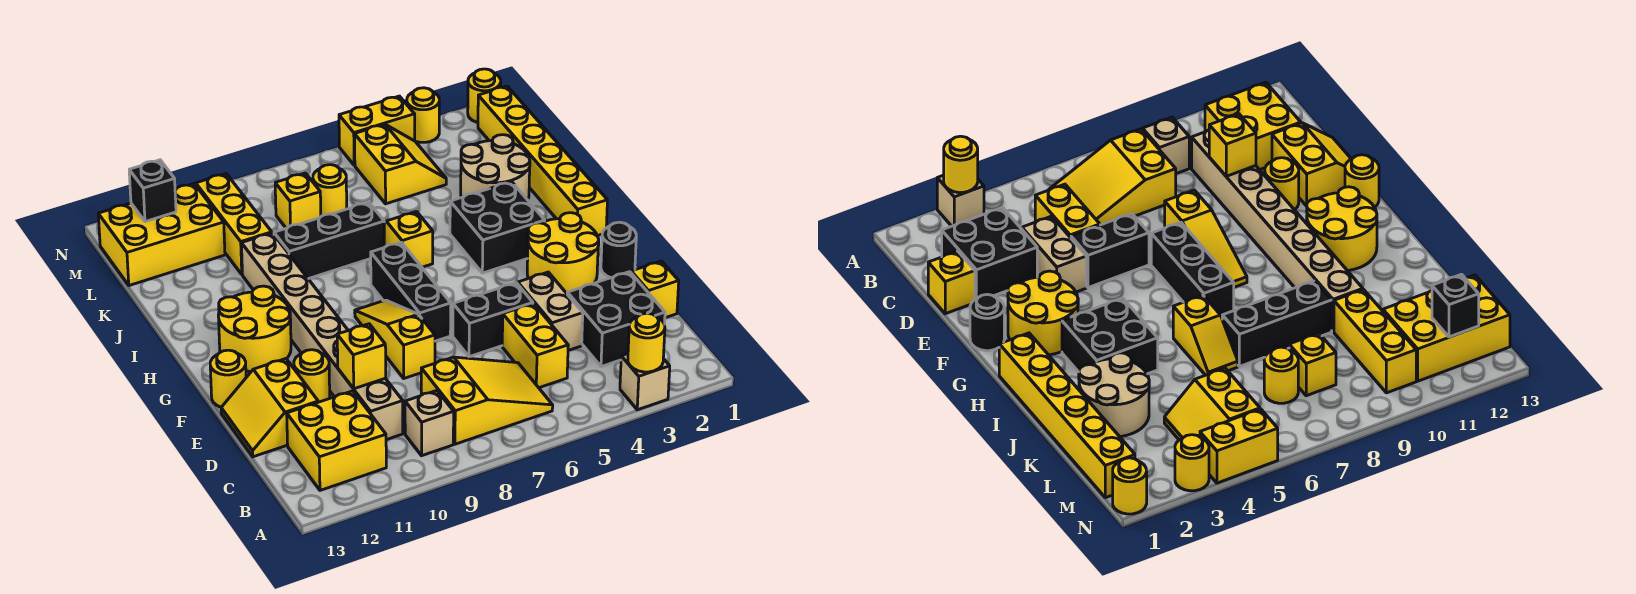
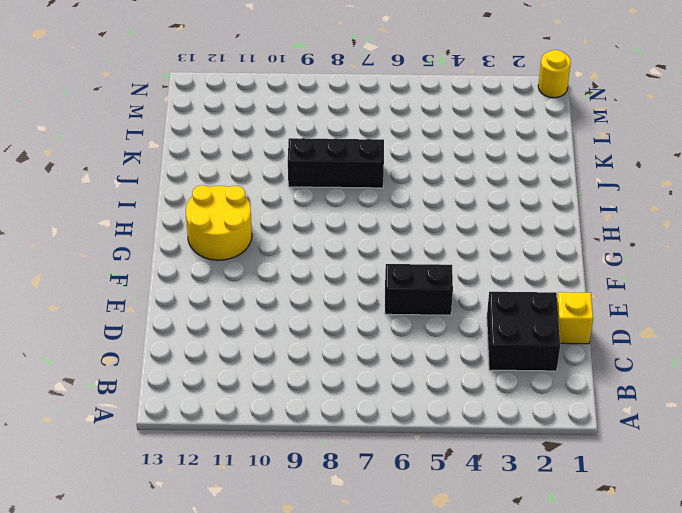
none -> tan brick A3 level 1
none -> yellow slope B6:C8 level 1 top 8
none -> tan brick B9 level 1
none -> yellow brick B11:C12 level 1

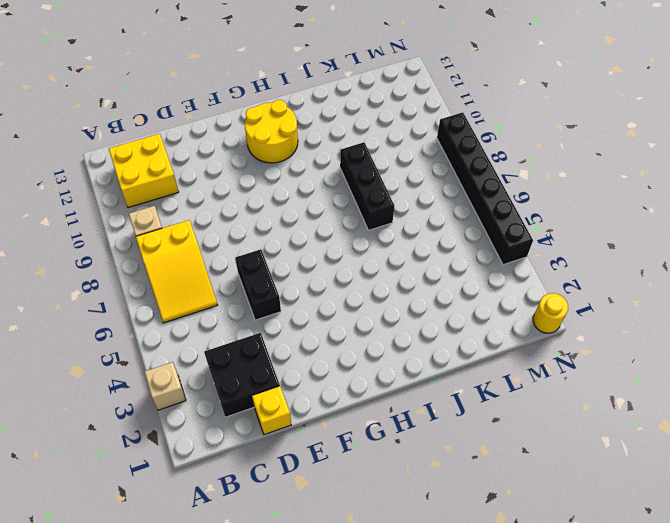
black brick N4:N9 level 1 -> yellow brick N4:N5 level 1
none -> yellow brick C5:D5 level 1
none -> tan brick C10:J10 level 1
none -> tan brick D4:E4 level 1
none -> yellow slope D12:E13 level 1 top 12

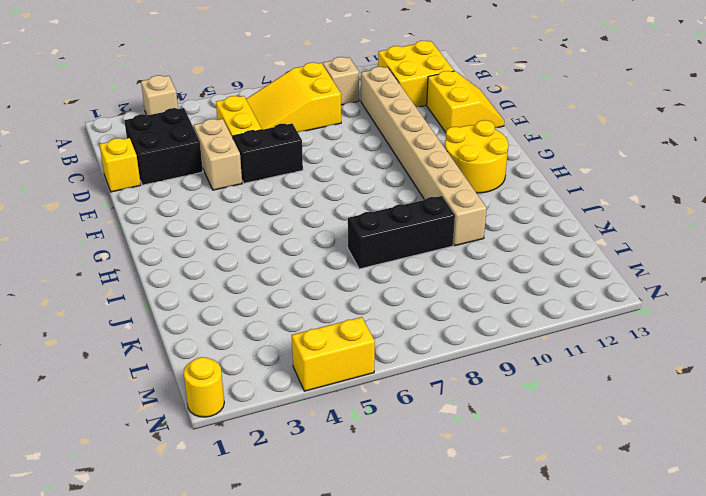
none -> yellow slope E8:G8 level 1 top E
none -> yellow round brick E11 level 1
none -> black round brick F1 level 1
none -> yellow round brick F2:G3 level 1

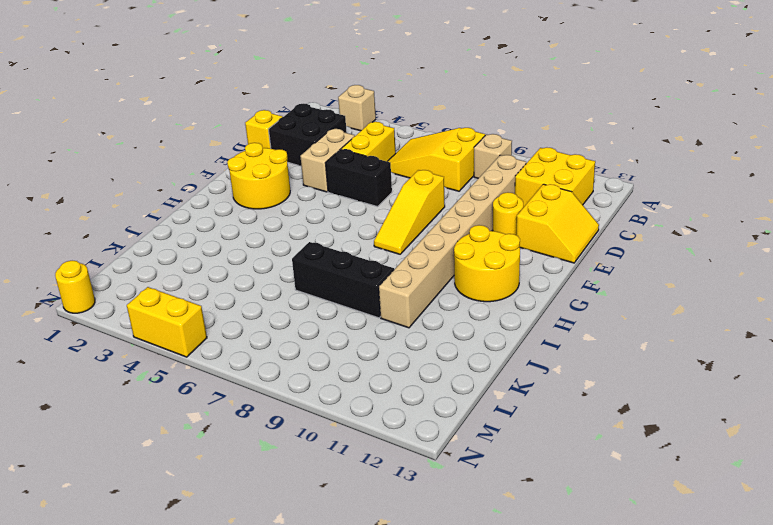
none -> black round brick F1 level 1
none -> black brick F7:H7 level 1
none -> yellow round brick F13 level 1
none -> yellow brick H1:M1 level 1

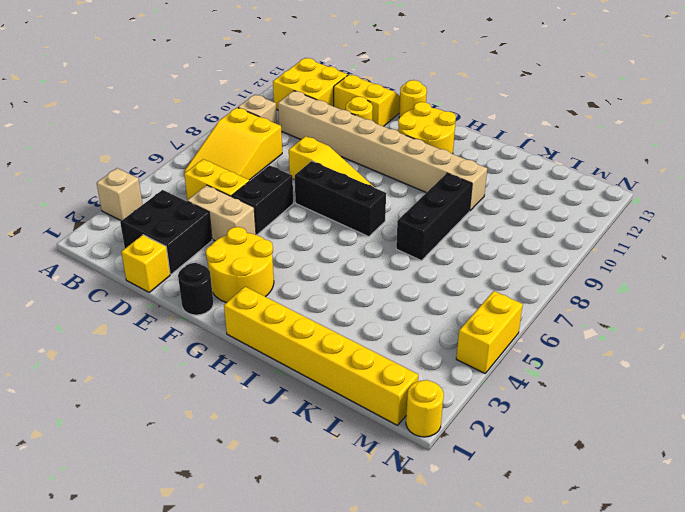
none -> black brick H3:I4 level 1
none -> yellow slope I6:J6 level 1 top I
none -> tan round brick J2:K3 level 1
none -> yellow brick K10:M10 level 1

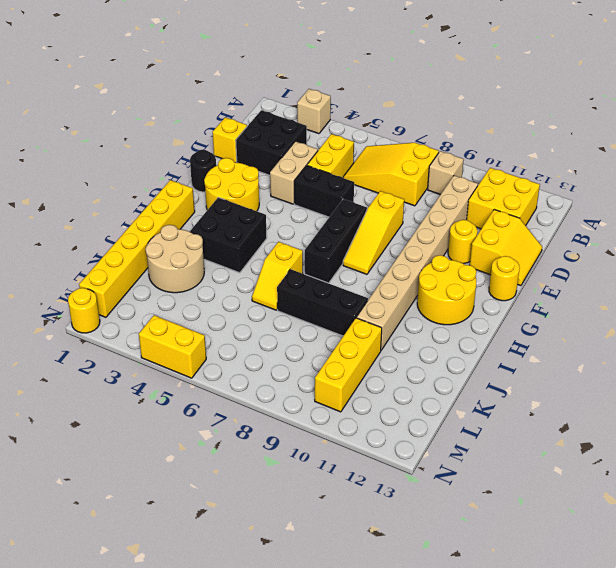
none -> yellow slope L4:M5 level 1 top 5
none -> yellow round brick L7 level 1
none -> yellow brick L8 level 1
none -> yellow brick L11:M13 level 1

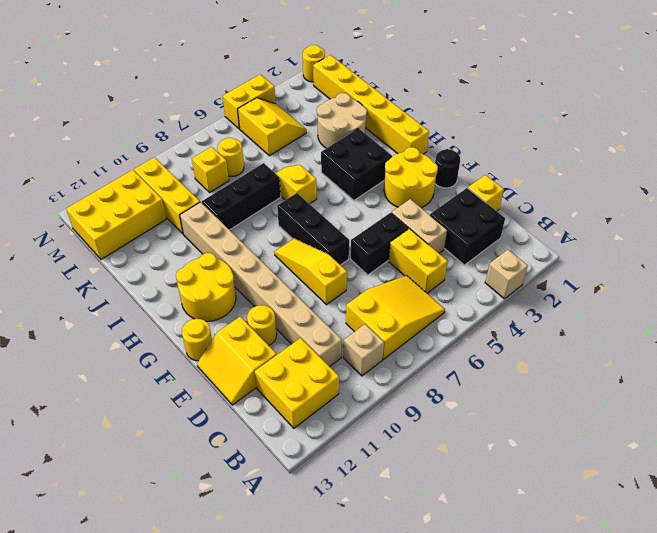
none -> yellow round brick N3 level 1
none -> yellow round brick A3 level 2
none -> yellow brick D10 level 2
none -> black brick M12 level 2

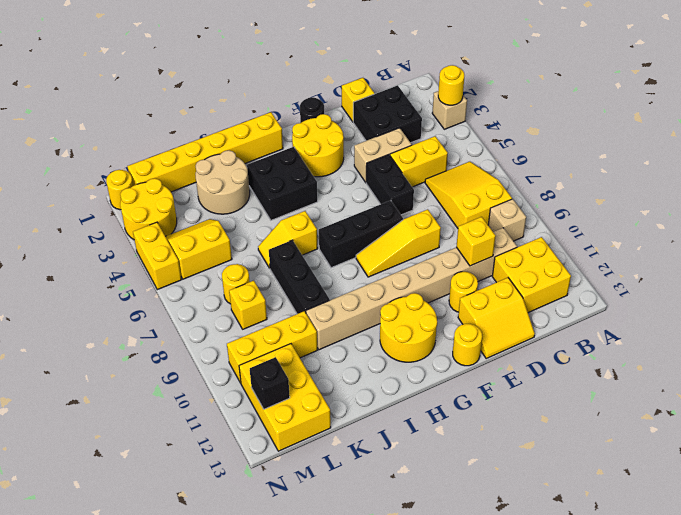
yellow round brick M2:N3 level 1 -> yellow round brick N3 level 1

